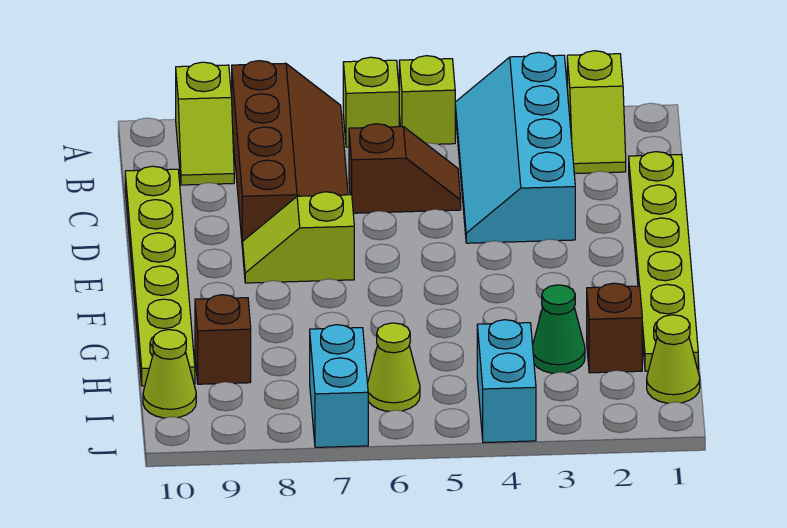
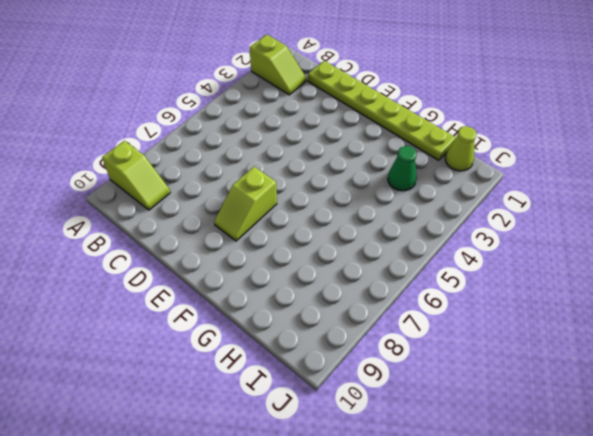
none -> cyan slope A3:D4 level 1 top 3
none -> lime brick A5 level 1
none -> lime brick A6 level 1

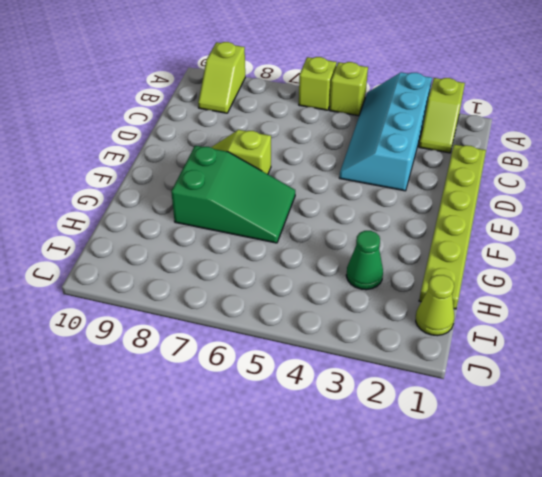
green slope F6:G8 level 1 top 8 -> none
none -> brown slope A7:D8 level 1 top 8
none -> brown slope C5:C6 level 1 top 6
none -> lime plate C10:H10 level 1

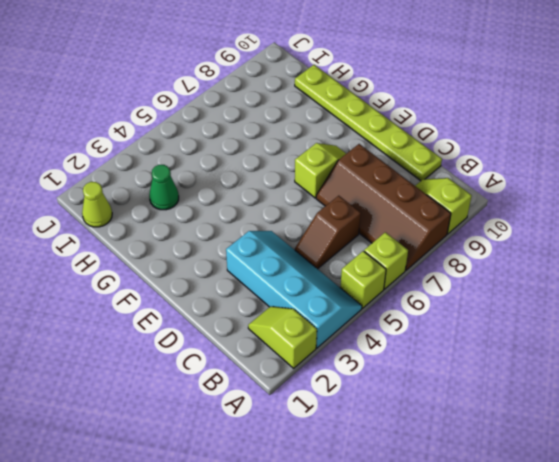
none -> lime plate C1:H1 level 1
none -> brown brick H2 level 1
none -> brown brick H9 level 1

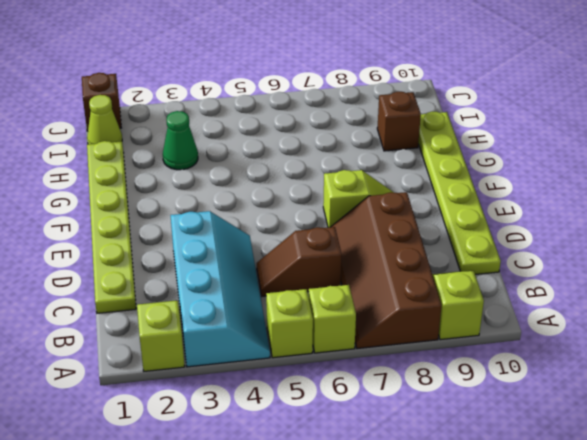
brown brick J1 level 1 -> brown brick H2 level 1
none -> cyan brick I4:J4 level 1
none -> lime cone I6 level 1
none -> cyan brick I7:J7 level 1

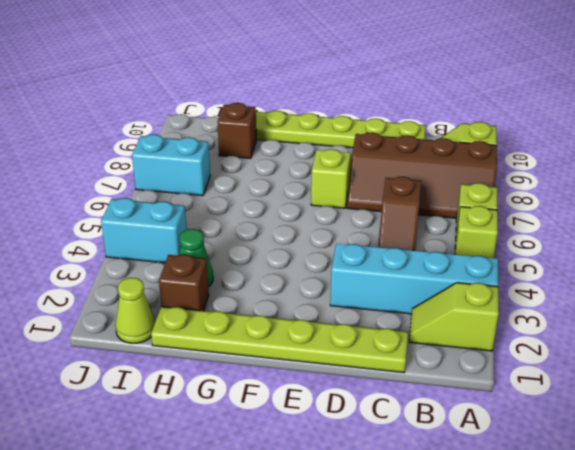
none -> lime cone I6 level 1
none -> lime cone I10 level 1

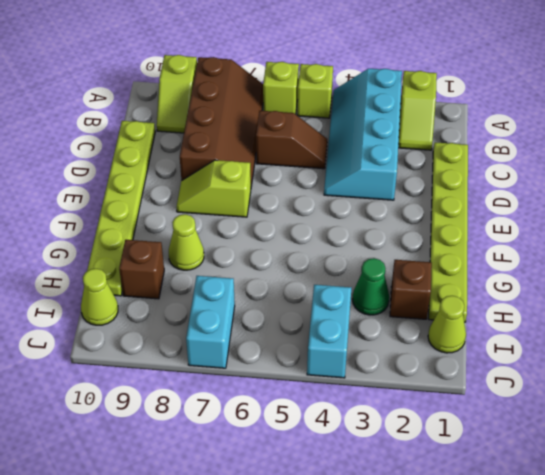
lime cone G8 level 1 -> lime cone I6 level 1

